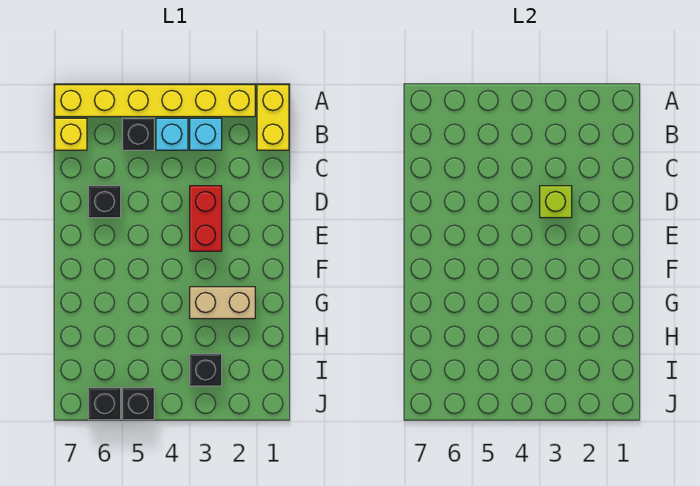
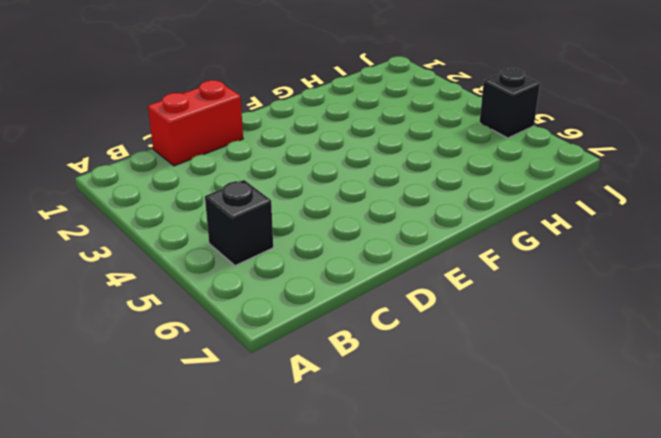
red brick C1:D1 level 1 -> red brick D3:E3 level 1
none -> yellow brick A1:B1 level 1
none -> yellow brick A2:A7 level 1
none -> cyan brick B3 level 1

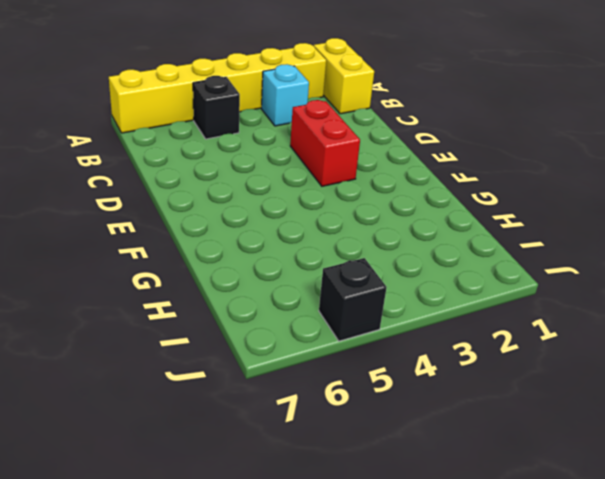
none -> cyan brick B4 level 1
none -> yellow brick B7 level 1
none -> black brick D6 level 1

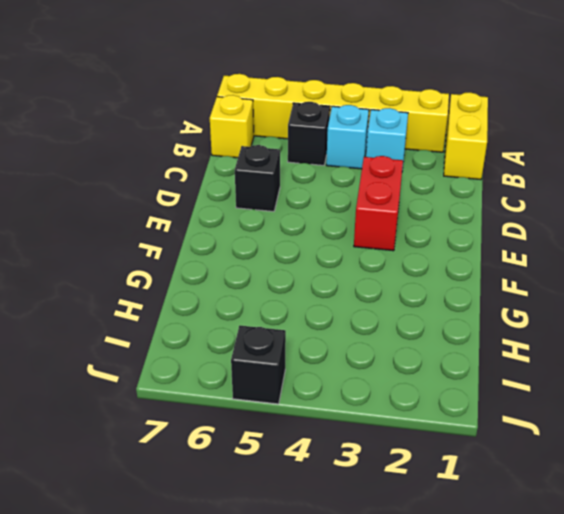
none -> tan brick G2:G3 level 1
none -> black brick I3 level 1
none -> black brick J6 level 1

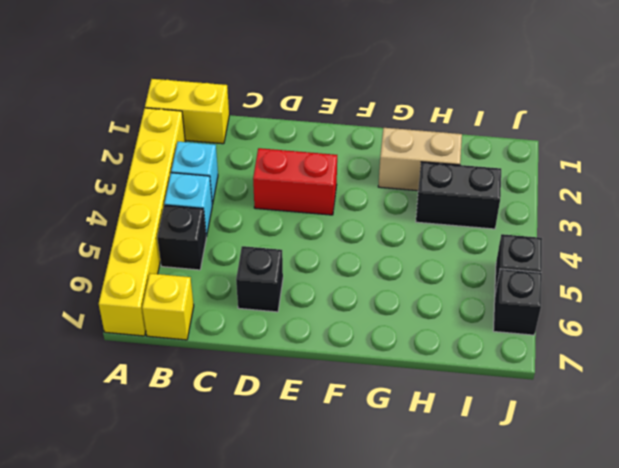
tan brick G2:H2 level 1 -> tan brick G2:G3 level 1
black brick H3:I3 level 1 -> black brick I3 level 1
none -> lime brick D3 level 2

